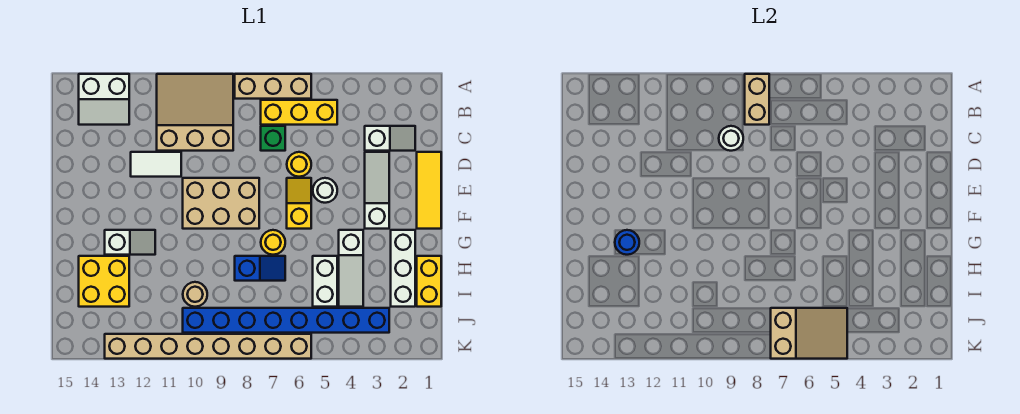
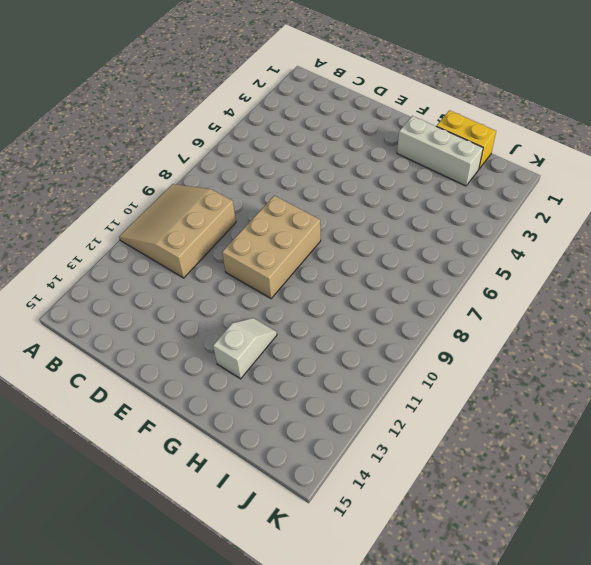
none -> tan brick A6:A8 level 1
none -> white slope A13:B14 level 1 top A
none -> yellow brick B5:B7 level 1

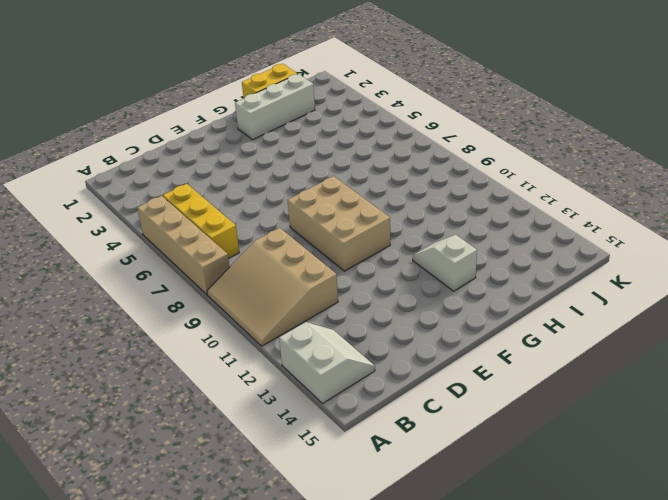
tan brick A5:A8 level 1 -> tan brick A6:A8 level 1
none -> white slope C2:C3 level 1 top 3
none -> green brick C7 level 1
none -> yellow tile D1:F1 level 1

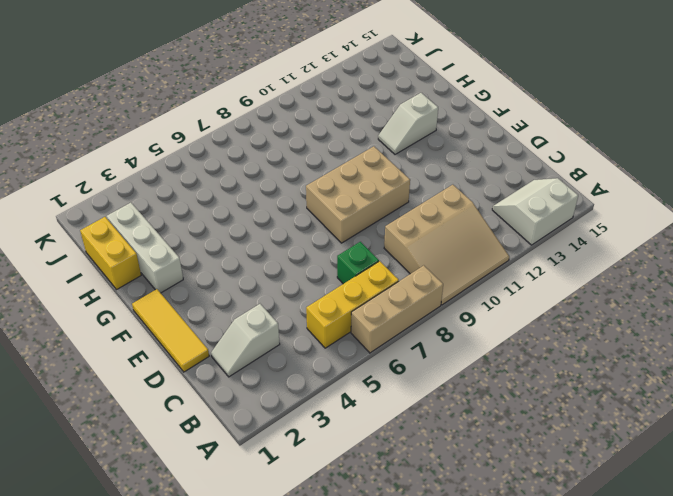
none -> white slope D3:F3 level 1 top F
none -> yellow round brick D6 level 1
none -> white tile D11:D12 level 1

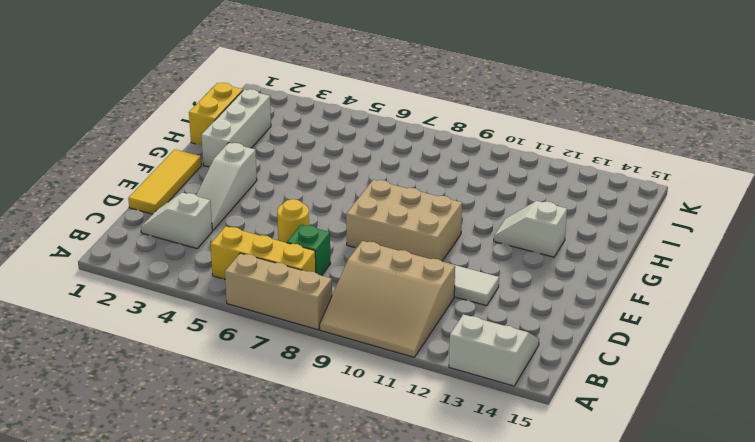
none -> white round brick E5 level 1
none -> yellow slope E6:F6 level 1 top F
none -> white slope G4:I4 level 1 top G

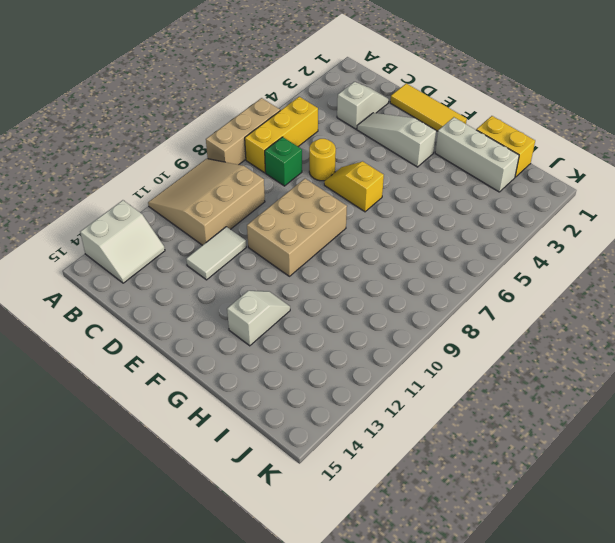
none -> white round brick E5 level 1
none -> white slope G4:I4 level 1 top G
none -> yellow round brick G7 level 1

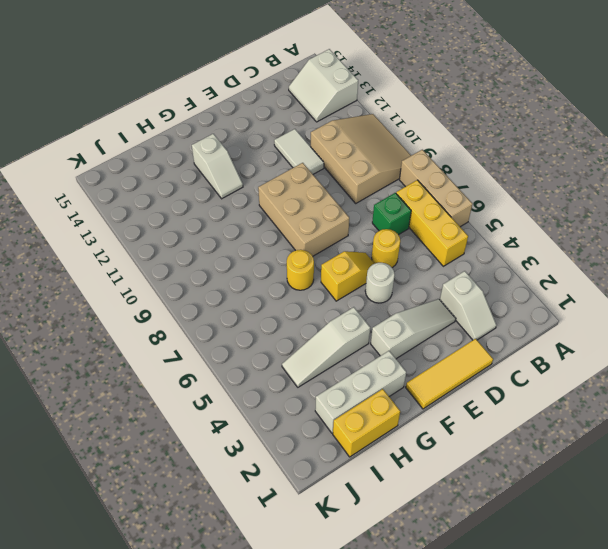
none -> white brick H5:I5 level 1
none -> blue slope H7:H8 level 1 top 8
none -> yellow brick H13:I14 level 1

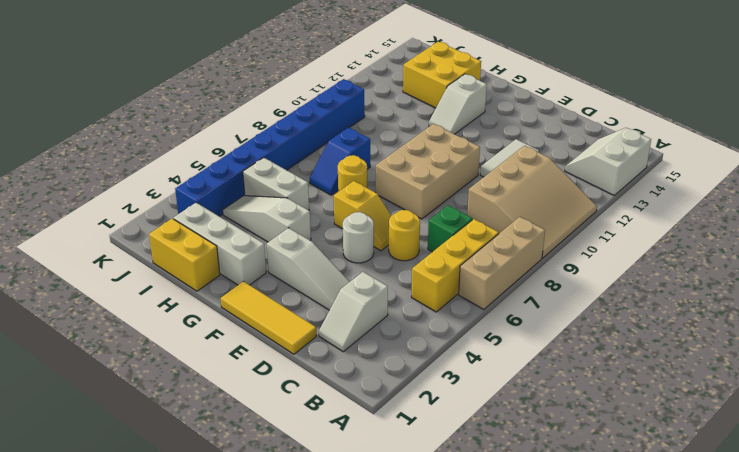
none -> tan round brick I10 level 1
none -> tan brick K6:K13 level 1
none -> tan brick A8:B8 level 2

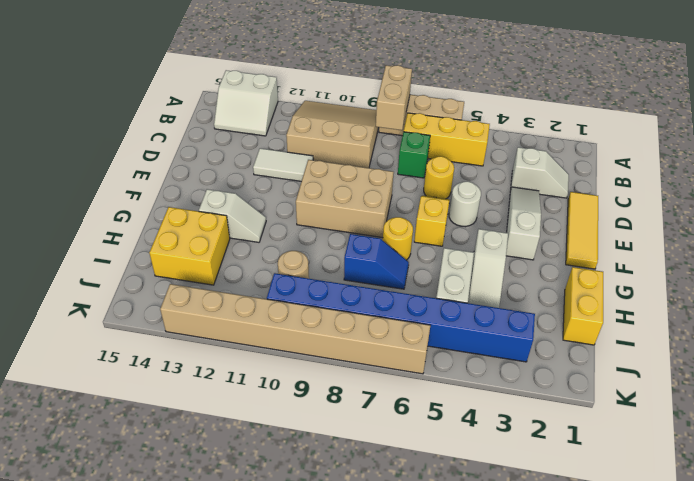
none -> white brick G2:I2 level 1
none -> white round brick C9 level 2
none -> blue round brick G13 level 2

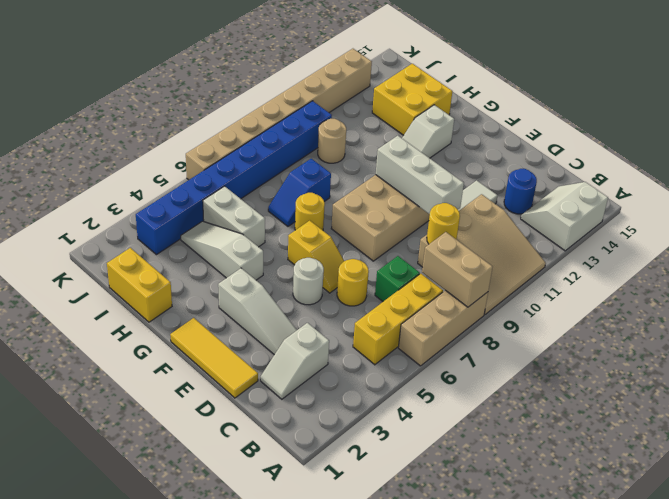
yellow round brick C9 level 2 -> white round brick C9 level 2
blue round brick C13 level 1 -> blue round brick G13 level 2
white brick D10:F10 level 2 -> white brick G2:I2 level 1
none -> tan slope J5:K7 level 2 top 7

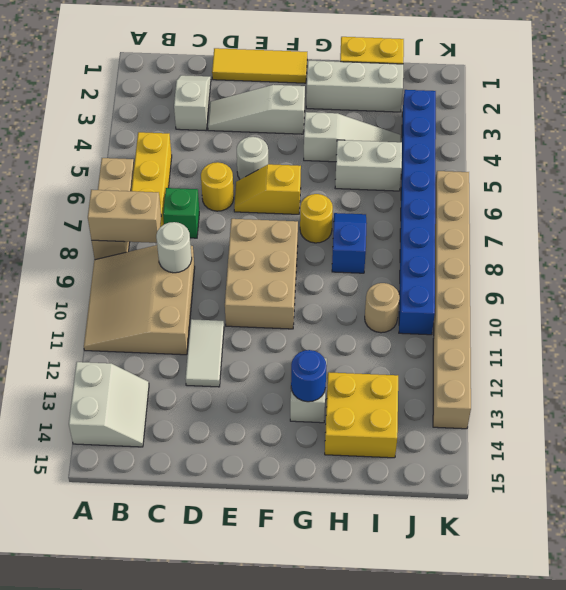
none -> tan slope J5:K7 level 2 top 7

